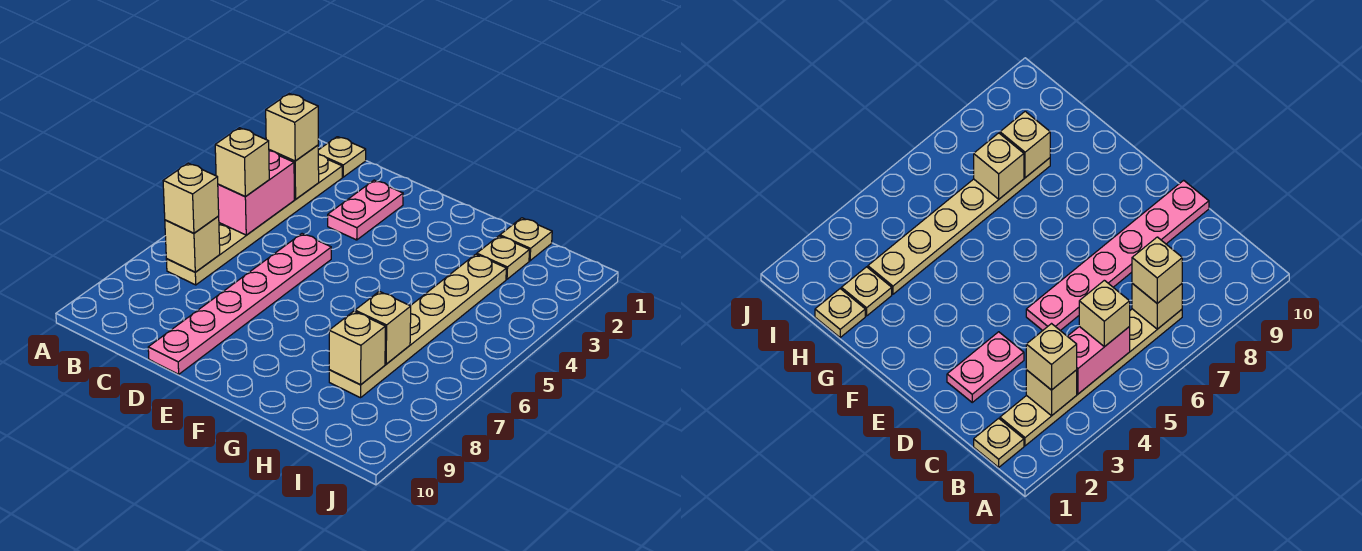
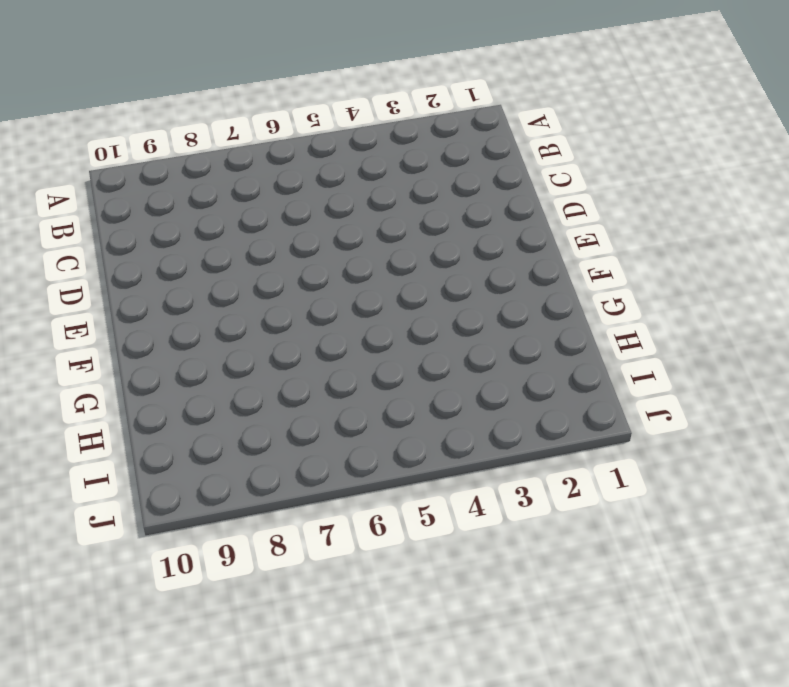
none -> tan plate B1 level 1
none -> tan plate B2:B7 level 1
none -> pink plate D2:D3 level 1

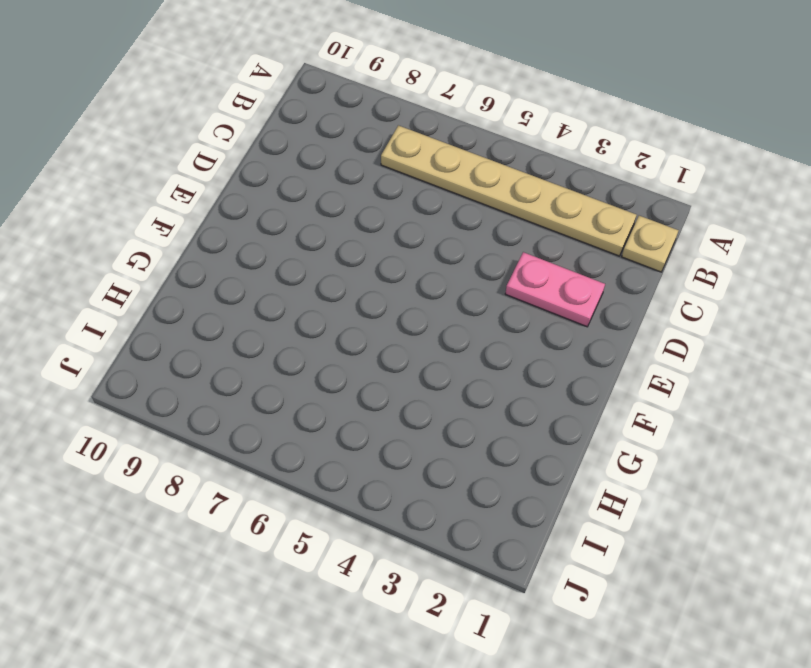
none -> pink plate D5:D10 level 1
none -> tan plate H1 level 1
none -> tan plate H2 level 1

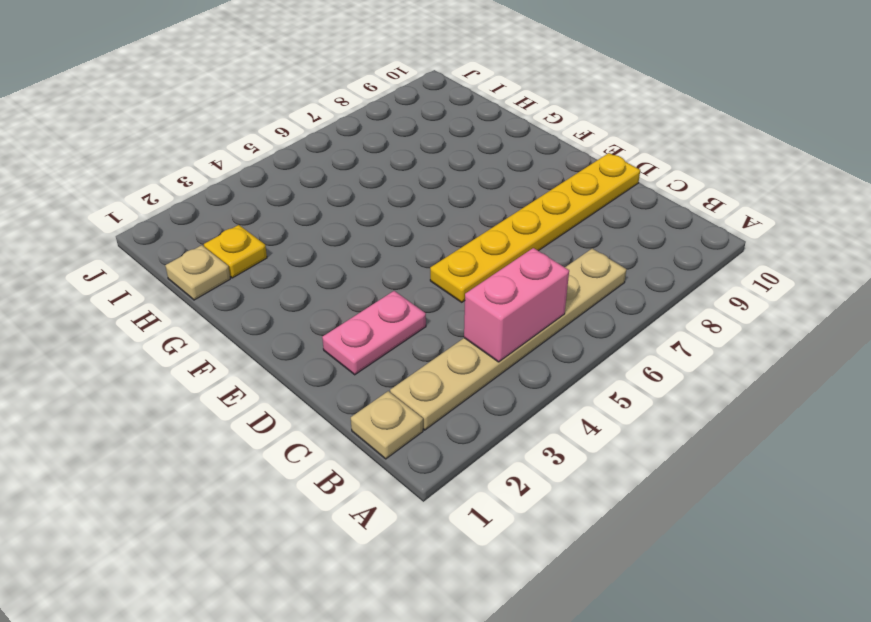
yellow plate D5:D10 level 1 -> pink plate D5:D10 level 1
yellow plate H2 level 1 -> tan plate H2 level 1
none -> tan plate H3:H8 level 1
none -> tan brick B3 level 2
none -> tan brick B7 level 2

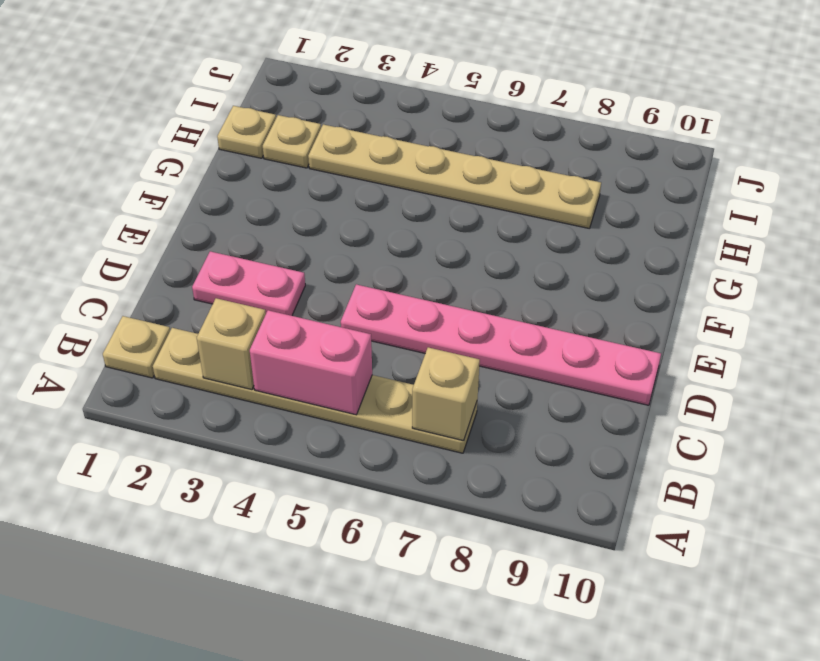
none -> tan brick H7 level 2
none -> tan brick H8 level 2
none -> tan brick B3 level 3

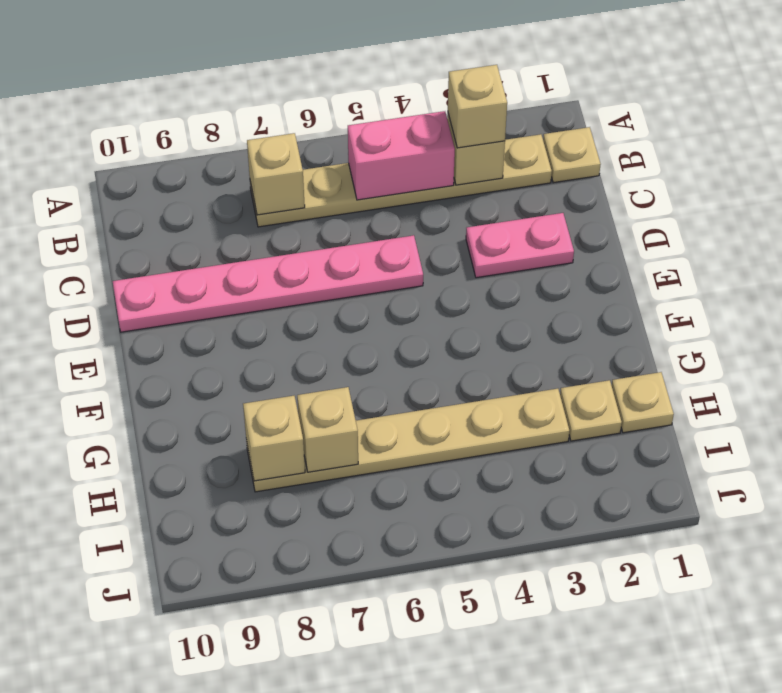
none -> tan brick B5 level 3
none -> tan brick B7 level 3

